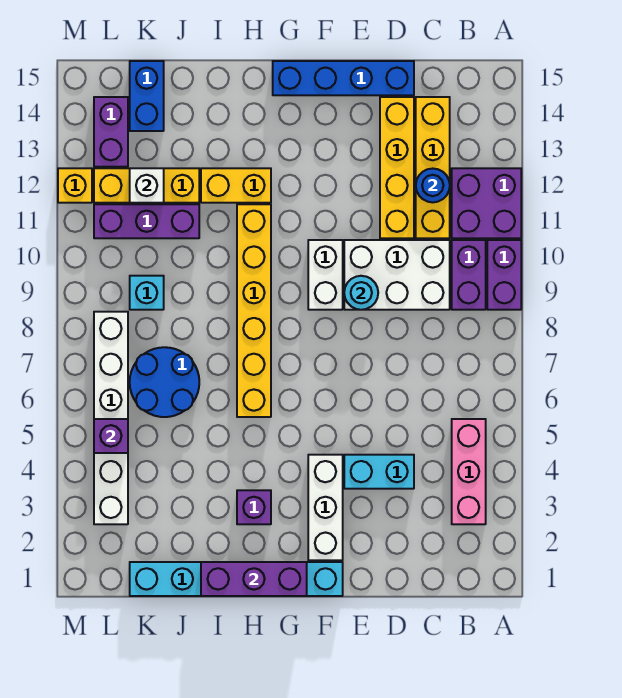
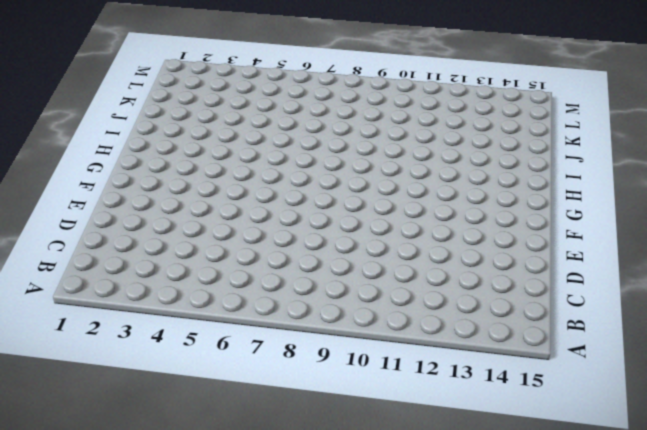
none -> purple brick A9:A10 level 1
none -> purple brick A11:B12 level 1
none -> pink brick B3:B5 level 1

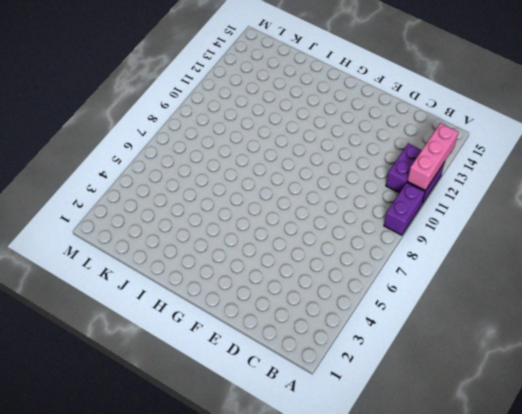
pink brick A11:A13 level 2 -> pink brick B3:B5 level 1
none -> purple brick B9:B10 level 1
none -> white brick C9:E10 level 1
none -> yellow brick C11:C14 level 1

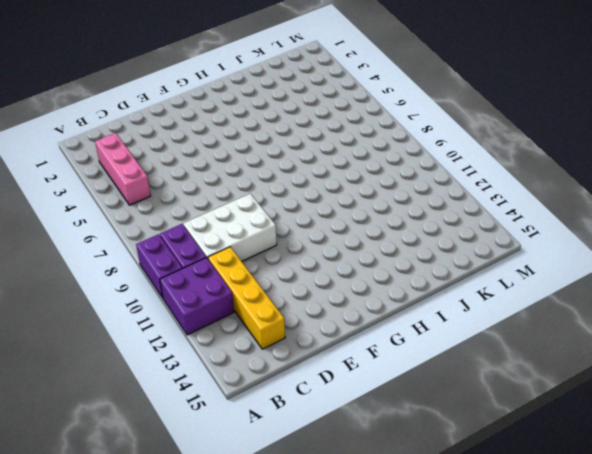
none -> cyan brick D4:E4 level 1
none -> yellow brick D11:D14 level 1
none -> blue brick D15:G15 level 1

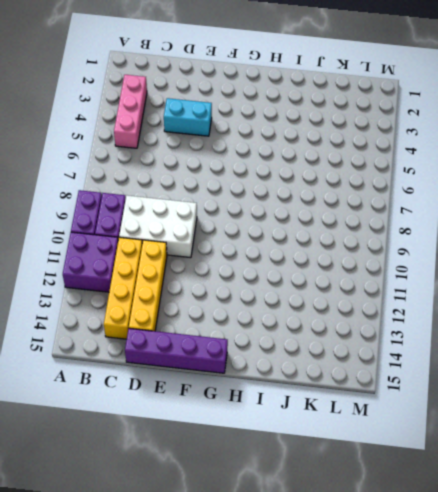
purple brick D15:G15 level 1 -> blue brick D15:G15 level 1
none -> cyan brick F1:K1 level 1
none -> white brick F2:F4 level 1
none -> white brick F9:F10 level 1

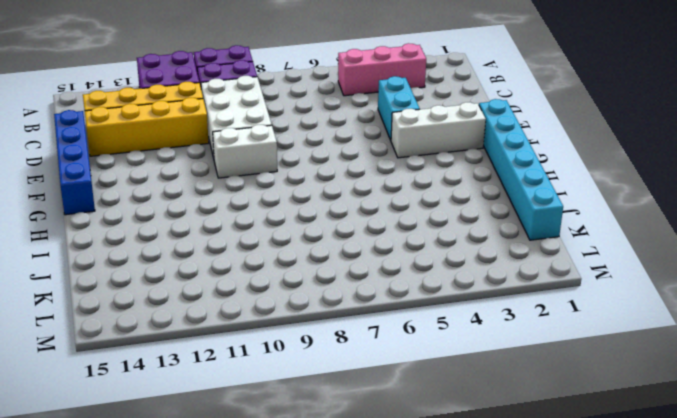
none -> purple brick H3 level 1
none -> yellow brick H6:H11 level 1
none -> yellow brick H12:I12 level 1

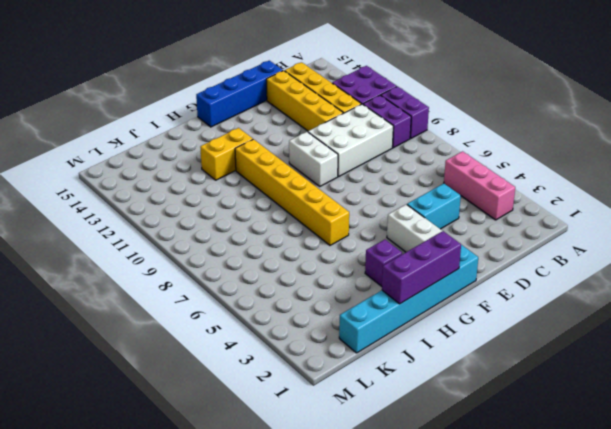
none -> blue round brick J6:K7 level 1
none -> purple brick J11:L11 level 1
none -> yellow brick J12:L12 level 1

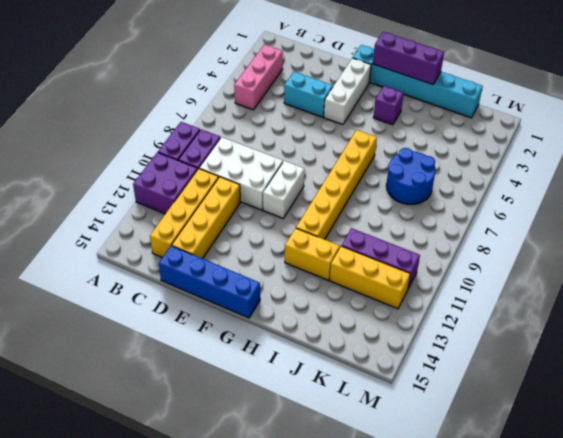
none -> cyan brick K9 level 1
none -> blue brick K14:K15 level 1
none -> white brick L3:L8 level 1

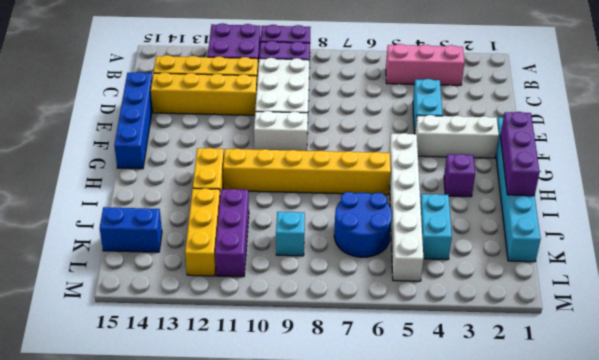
white brick G5:L5 level 1 -> white brick L3:L8 level 1
cyan brick J4:K4 level 1 -> none
none -> purple brick L13:L14 level 1
none -> yellow brick M12 level 1
none -> blue round brick C12 level 2

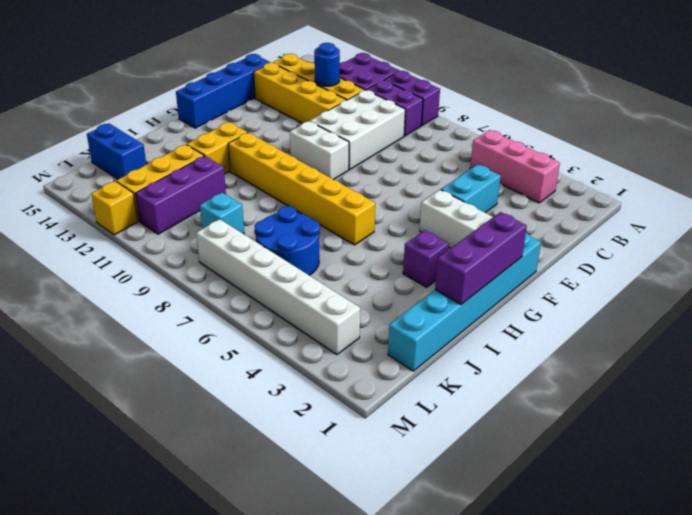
none -> purple brick L13:L14 level 1
none -> cyan round brick E9 level 2
none -> white brick K12 level 2

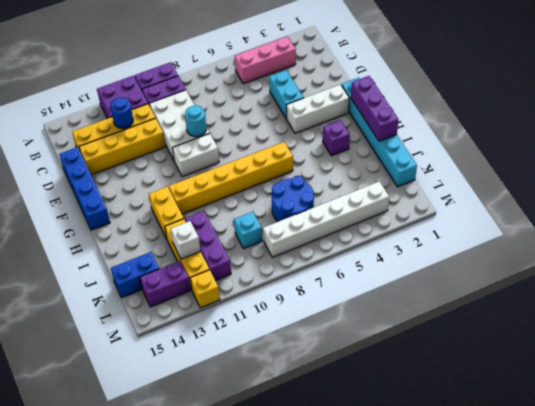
none -> purple brick L5 level 2

